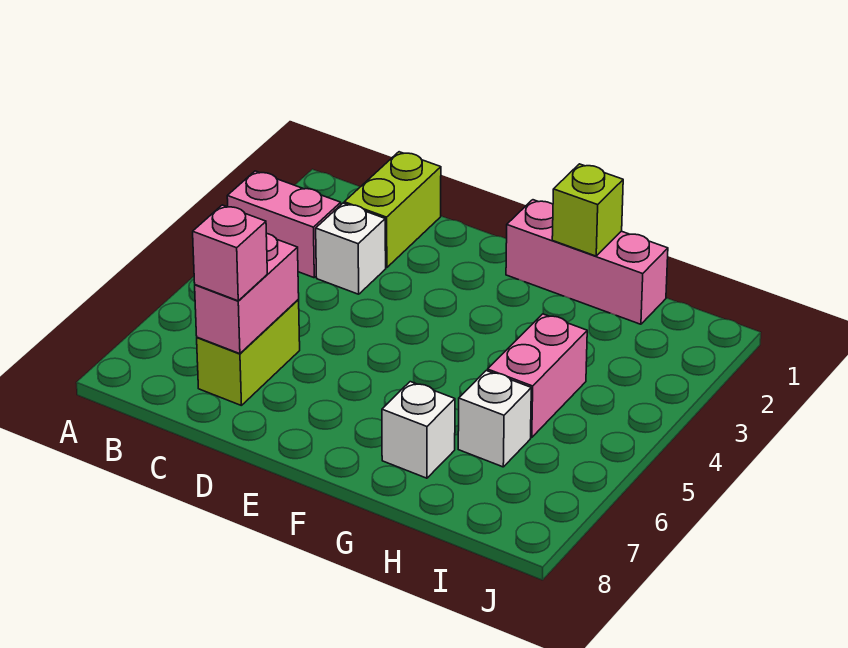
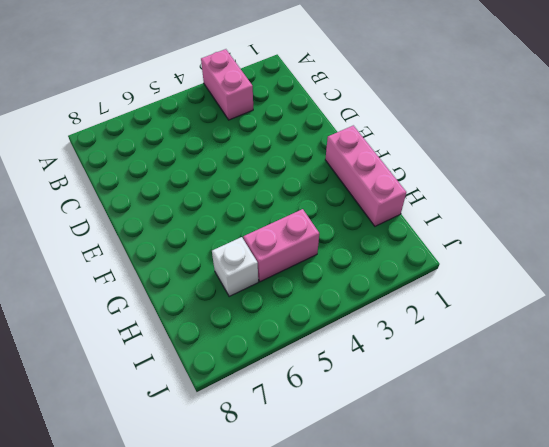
none -> lime brick C1:C2 level 1
none -> white brick C3 level 1

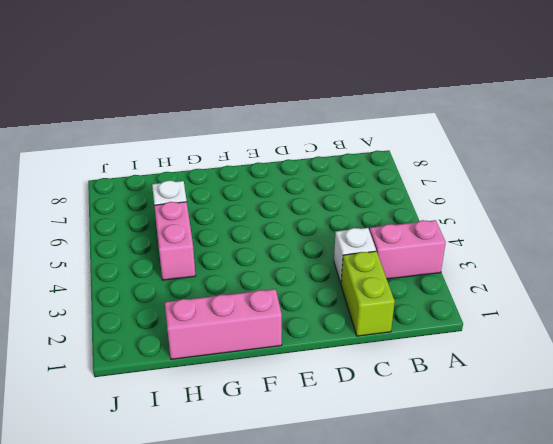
none -> lime brick C6:C7 level 1
none -> white brick G7 level 1

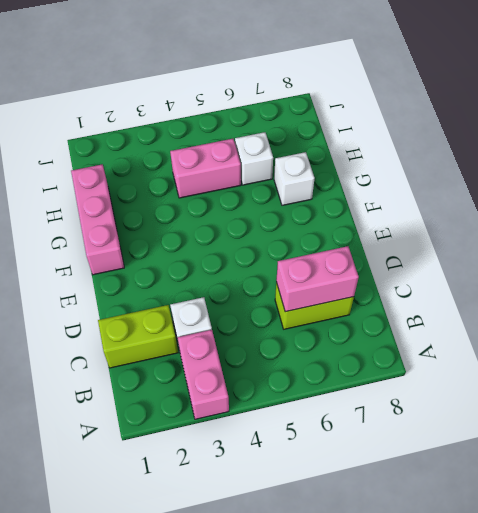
none -> lime brick G1 level 2
none -> pink brick C7 level 3

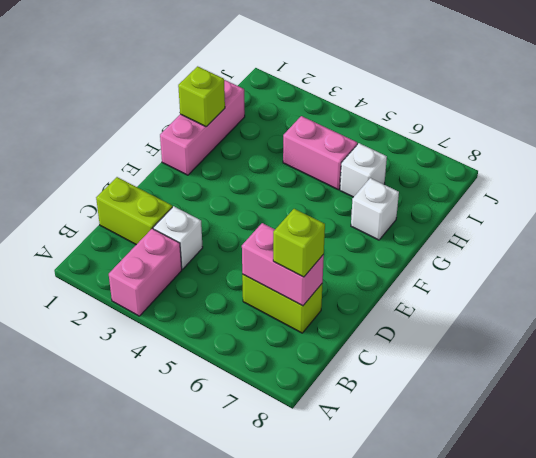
lime brick C7 level 3 -> pink brick C7 level 3

